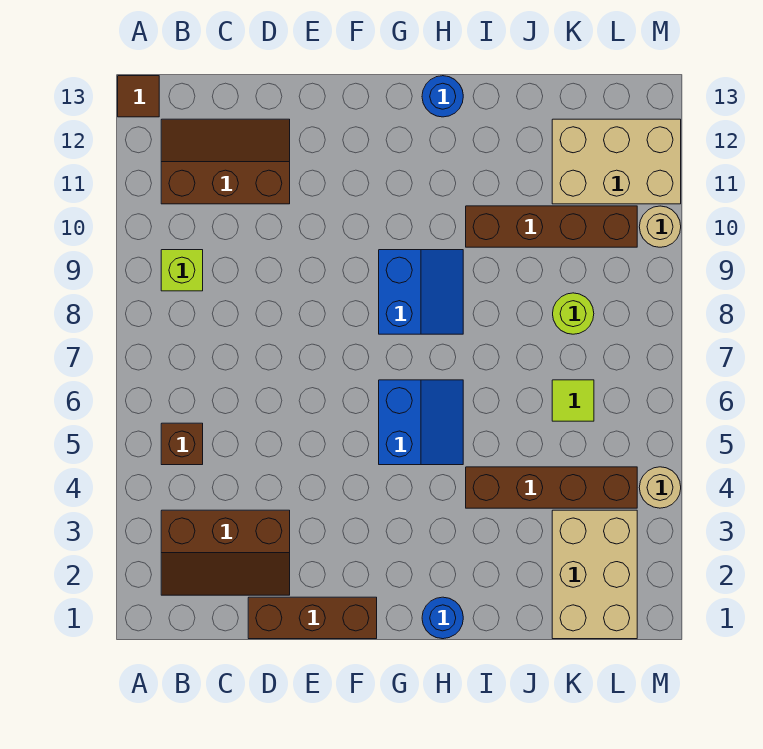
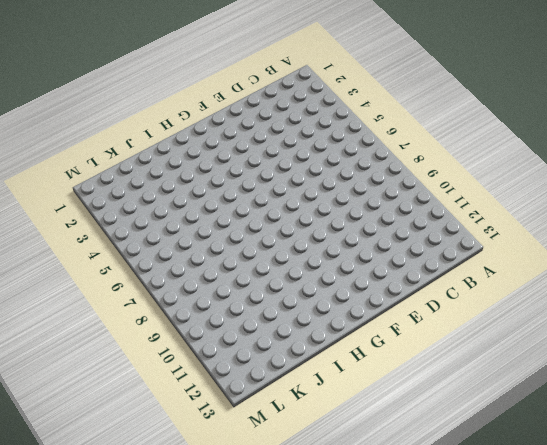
none -> brown tile A13 level 1
none -> brown slope B2:D3 level 1 top 3
none -> brown brick B5 level 1

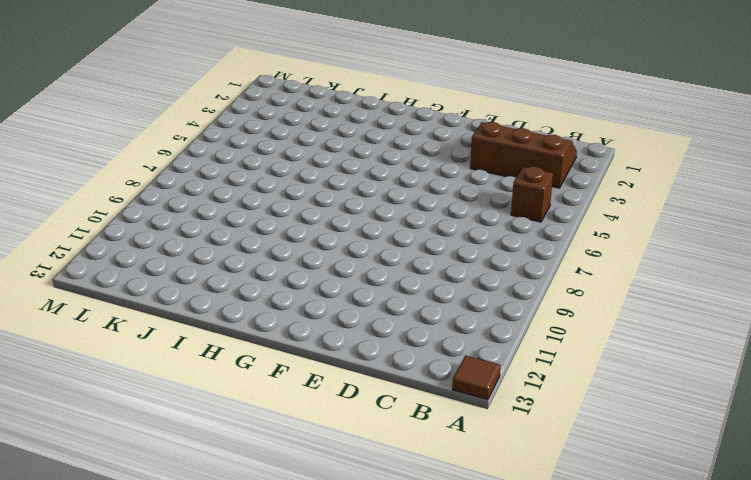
none -> lime brick B9 level 1
none -> brown slope B11:D12 level 1 top 11
none -> brown brick D1:F1 level 1

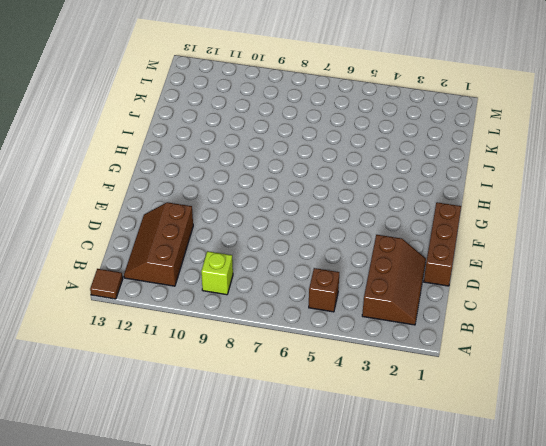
none -> blue slope G5:H6 level 1 top G
none -> blue slope G8:H9 level 1 top G
none -> blue round brick H1 level 1

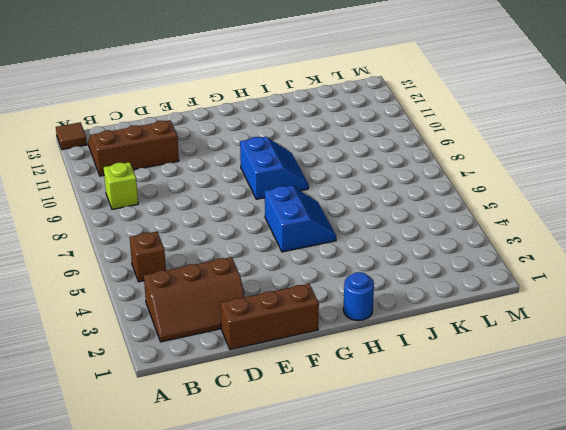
none -> blue round brick H13 level 1
none -> brown brick I4:L4 level 1
none -> brown brick I10:L10 level 1

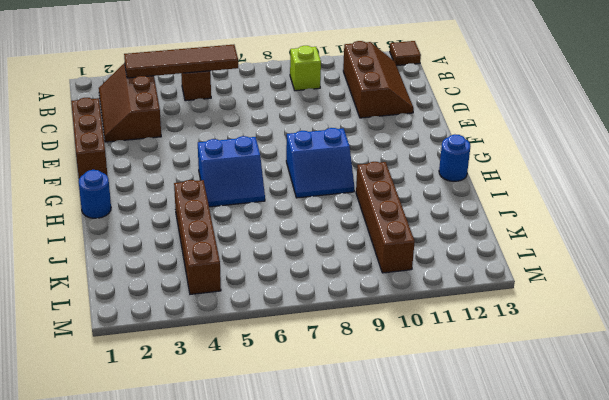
brown tile B3:B6 level 2 -> none
none -> tan brick K1:L3 level 1
none -> lime tile K6 level 1
none -> lime round brick K8 level 1

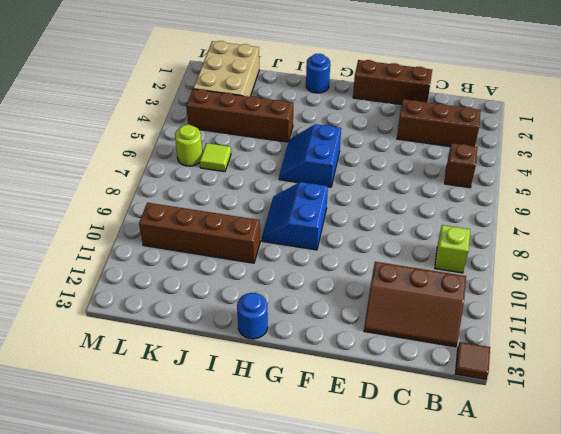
lime round brick L6 level 1 -> lime round brick K8 level 1
none -> tan brick K11:M12 level 1
none -> tan round brick M4 level 1
none -> tan round brick M10 level 1

